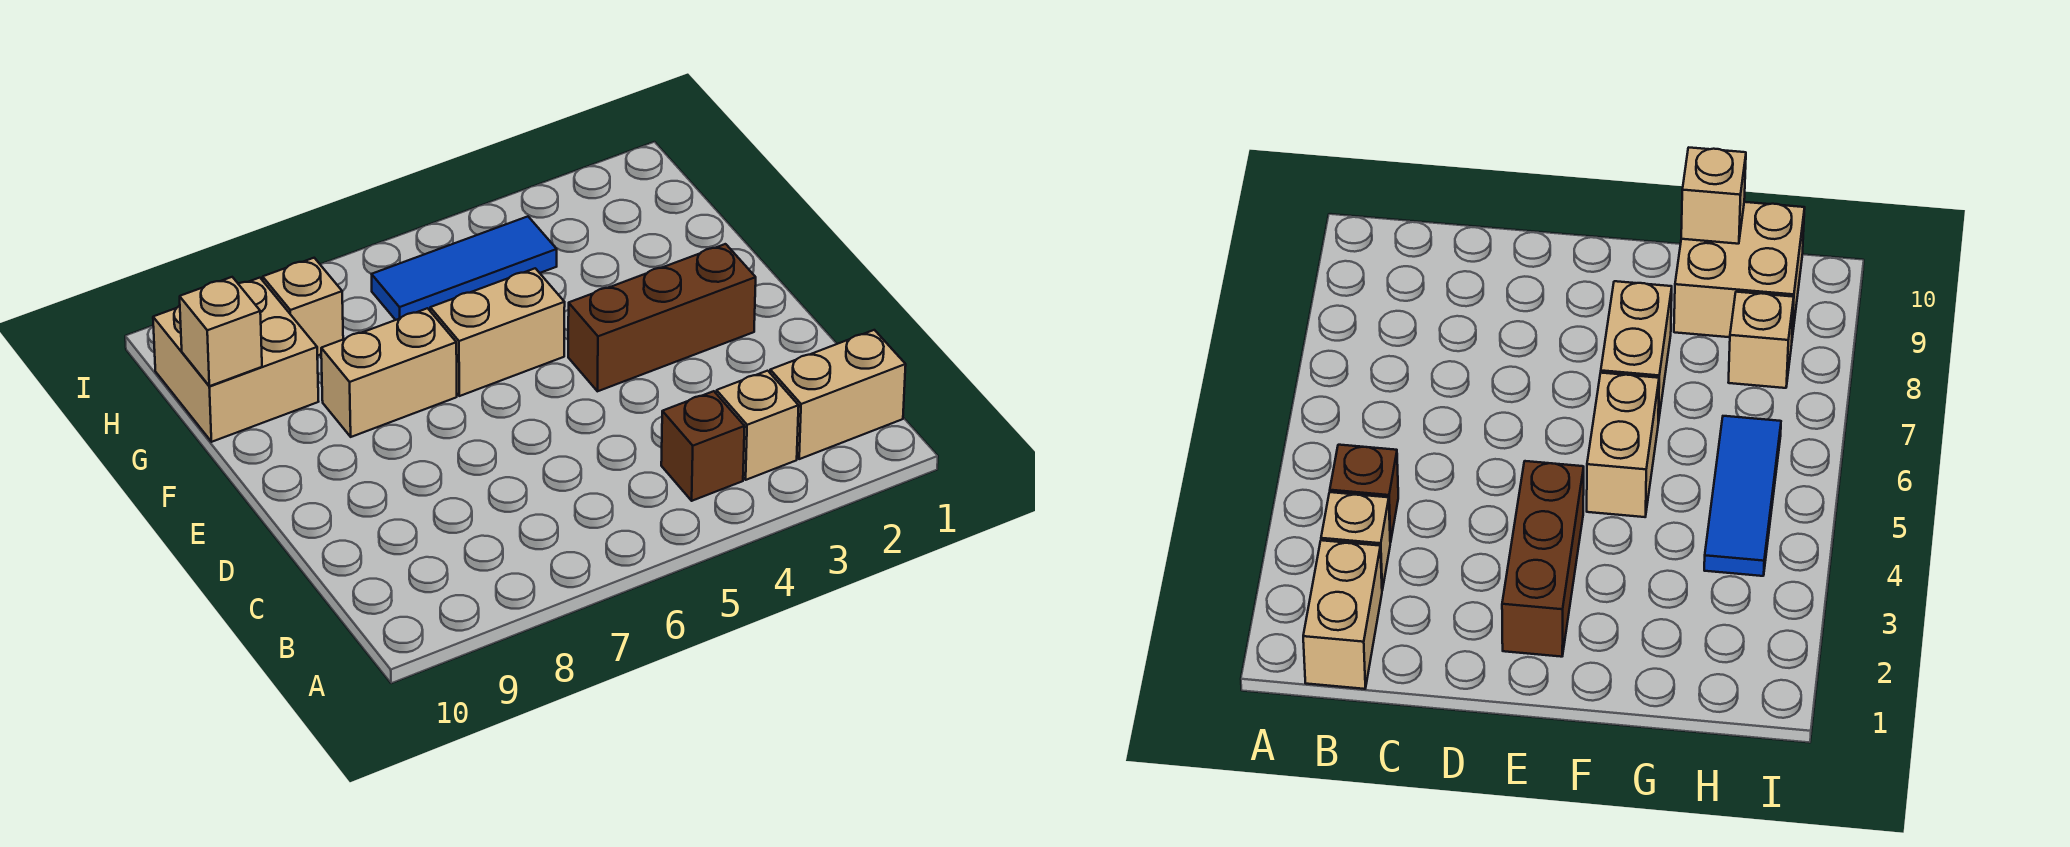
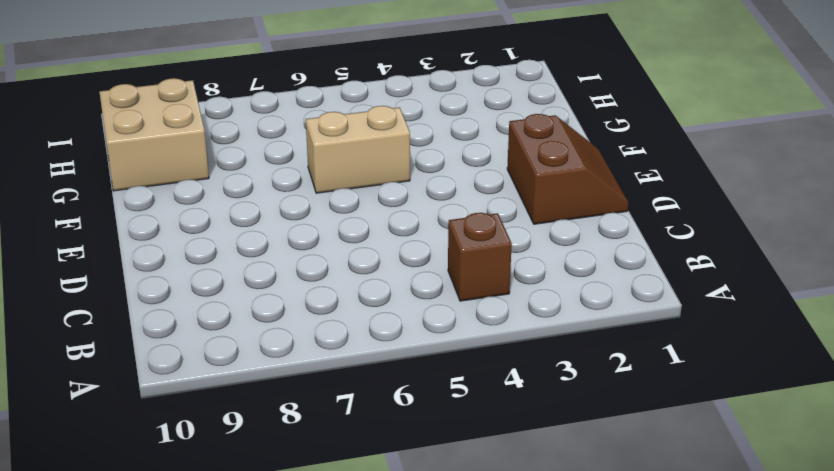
brown slope D1:E2 level 1 top 2 -> brown brick E2:E4 level 1
none -> tan brick B1:B2 level 1
none -> tan brick B3 level 1

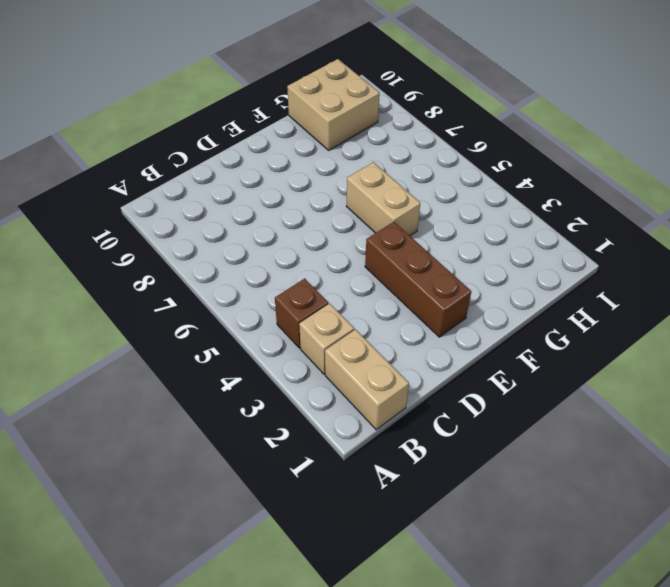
none -> tan brick F7:F8 level 1
none -> blue tile H4:H6 level 1

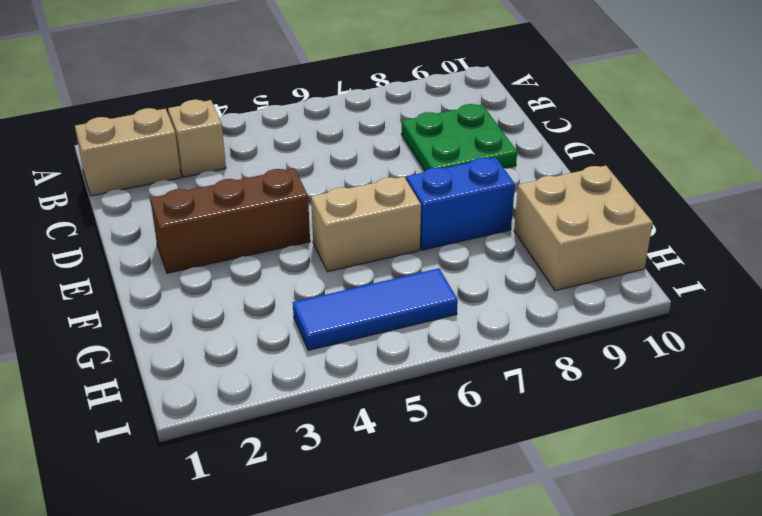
green plate C8:D9 level 1 -> none
blue brick F7:F8 level 1 -> tan brick F7:F8 level 1
none -> brown brick B4 level 1
none -> tan brick H8 level 1

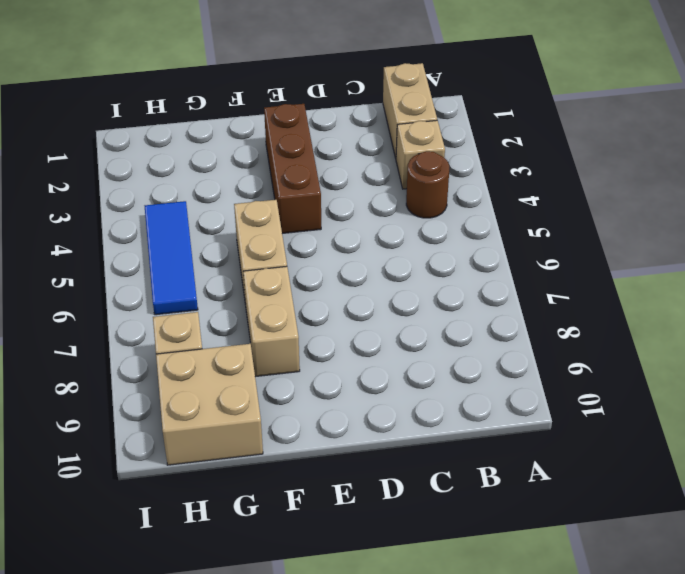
brown round brick B4 level 1 -> brown brick B4 level 1
none -> tan brick G10 level 2

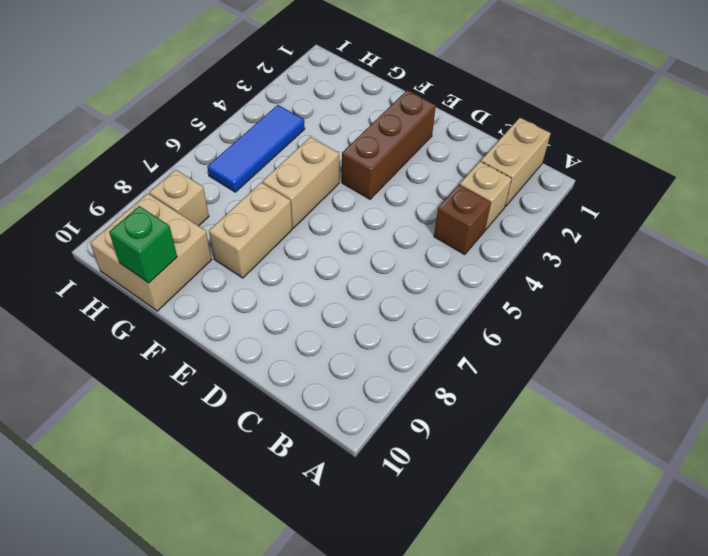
green brick G10 level 2 -> tan brick G10 level 2

